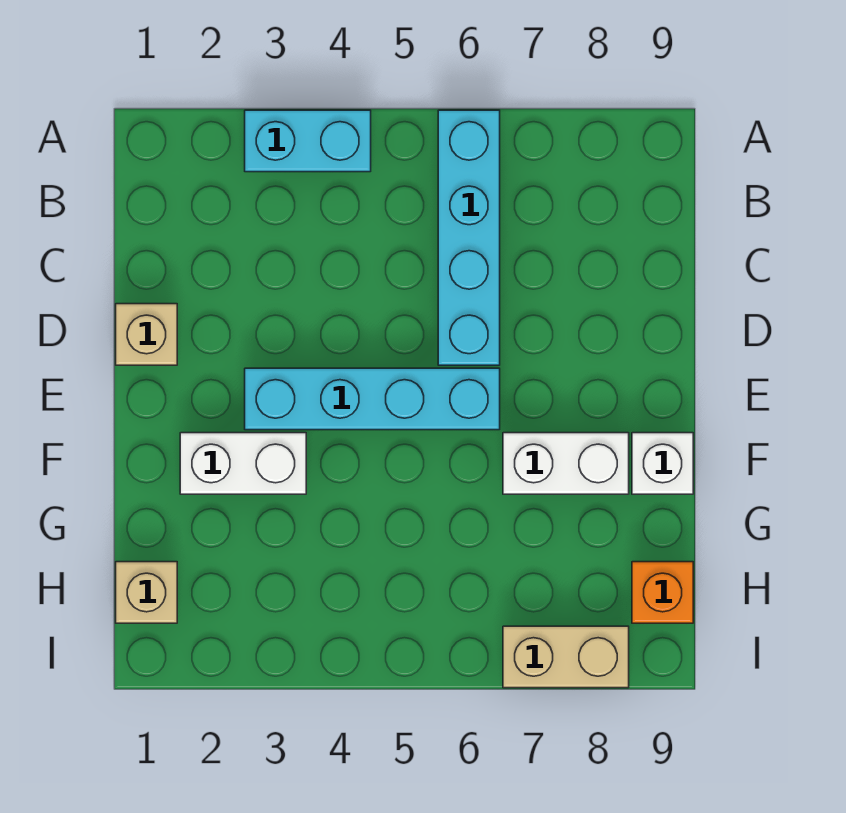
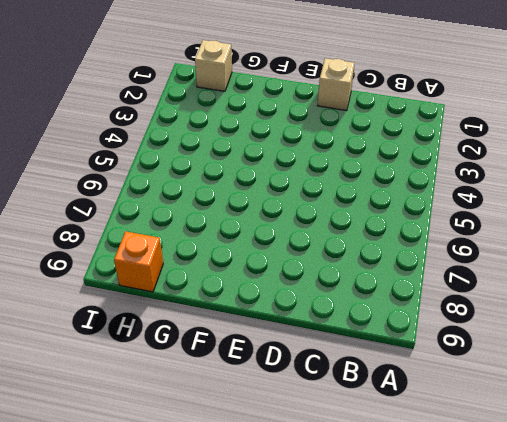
none -> cyan brick A3:A4 level 1
none -> cyan brick A6:D6 level 1

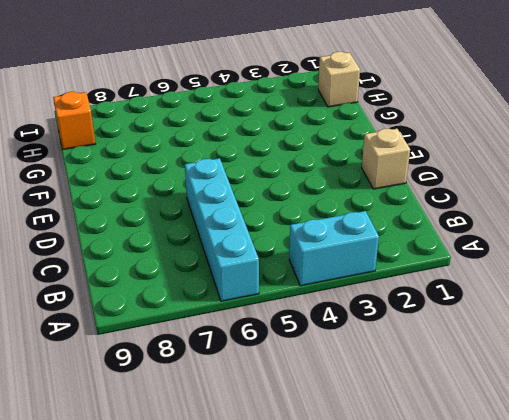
none -> cyan brick E3:E6 level 1
none -> white brick F2:F3 level 1

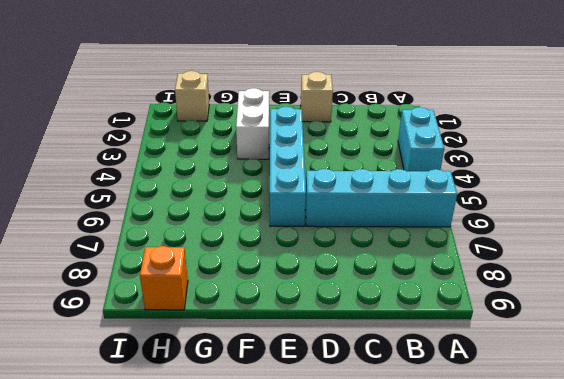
none -> white brick F7:F8 level 1
none -> white brick F9 level 1

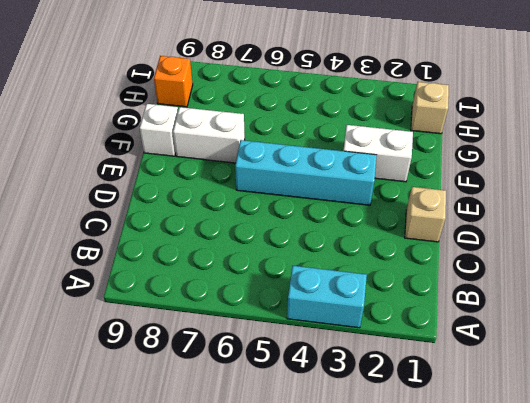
none -> cyan brick A6:D6 level 1
none -> tan brick I7:I8 level 1

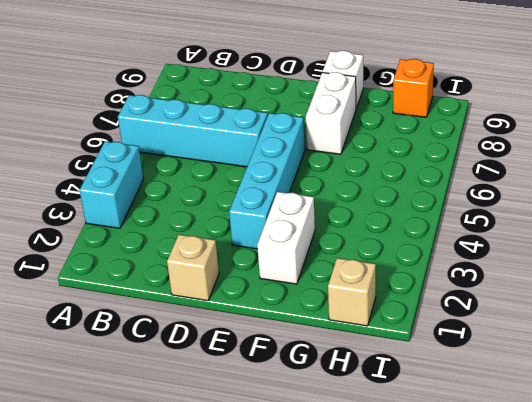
none -> tan brick I7:I8 level 1

